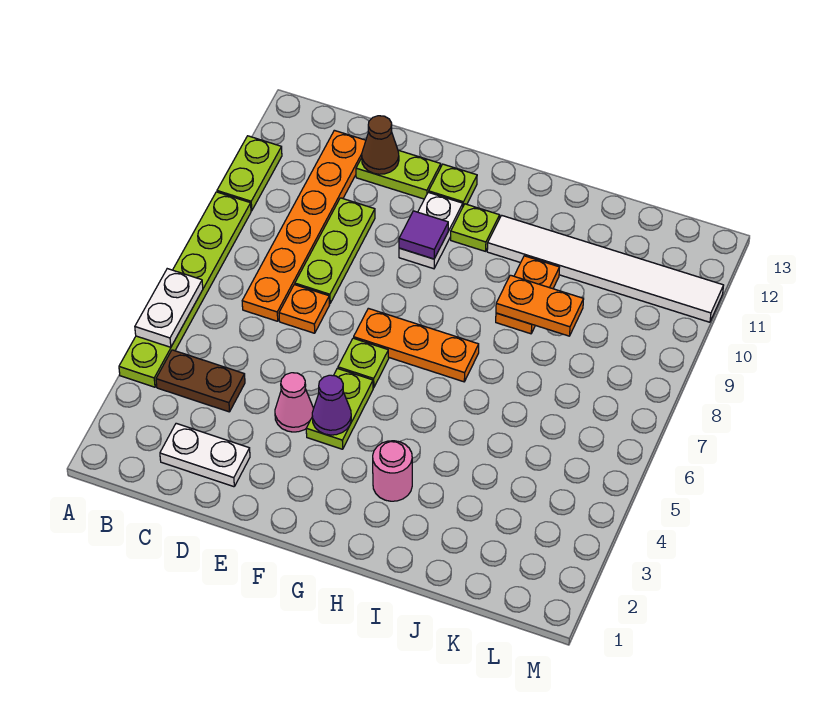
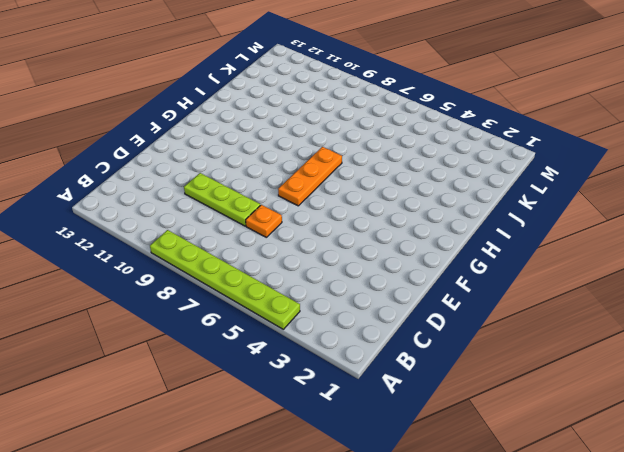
none -> lime plate A10:A11 level 1
none -> brown plate B4:C4 level 1
none -> white plate C2:D2 level 1

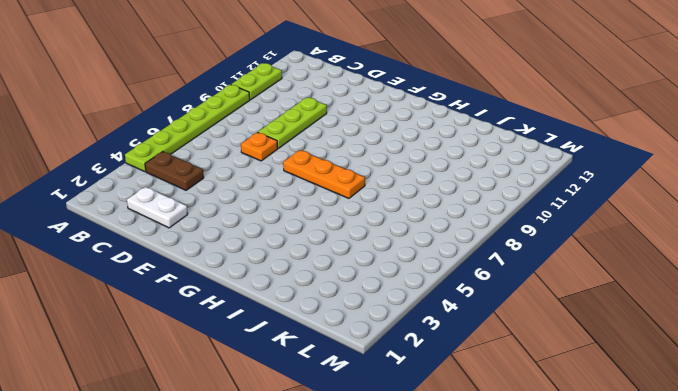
none -> orange plate C7:C12 level 1
none -> lime plate D12:E12 level 1
none -> pink cone E4 level 1

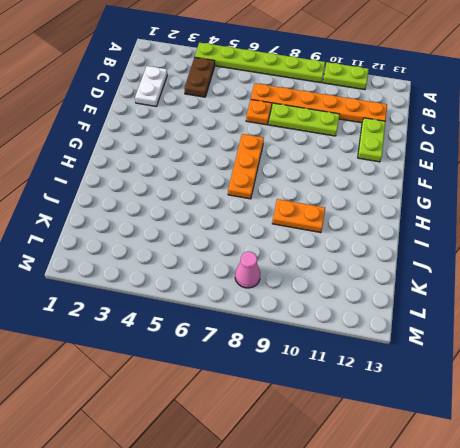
pink cone L8 level 1 -> pink cone E4 level 1
none -> lime plate F4:F5 level 1
none -> lime plate F6 level 1
none -> white plate F10:F11 level 1

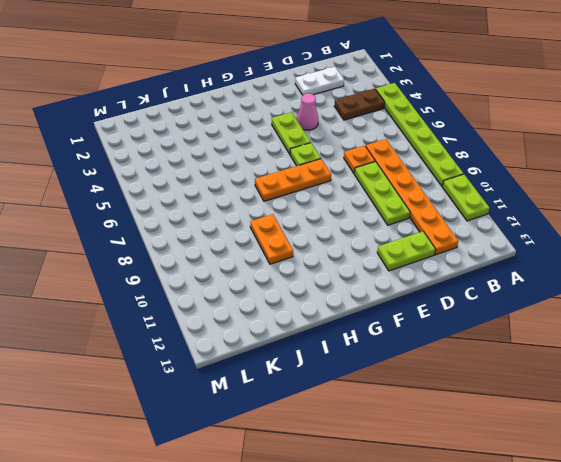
none -> white plate F10:F11 level 1
none -> lime plate F12 level 1
none -> lime plate G11 level 1

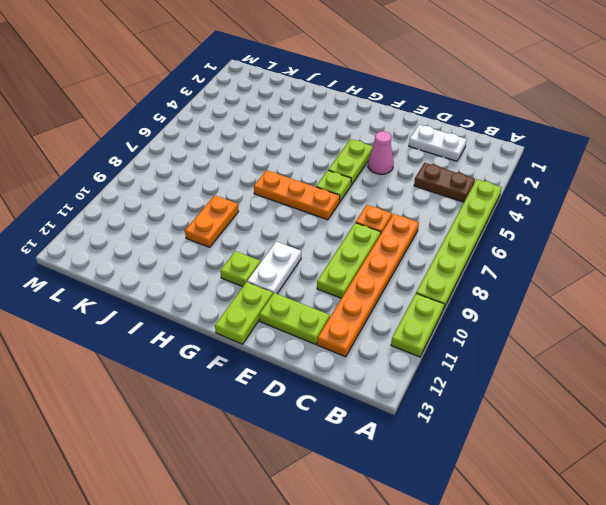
lime plate F12:F13 level 1 -> lime plate F12 level 1
none -> pink round brick H3 level 1
none -> white tile H11:M11 level 1
none -> white plate A5:A6 level 2

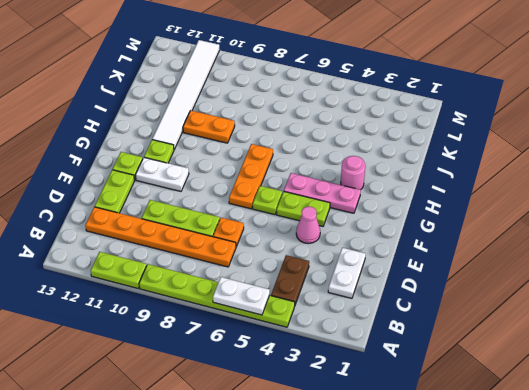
pink plate G3:G5 level 1 -> none
none -> brown cone D12 level 2
none -> purple cone F4 level 2
none -> purple tile F10 level 2

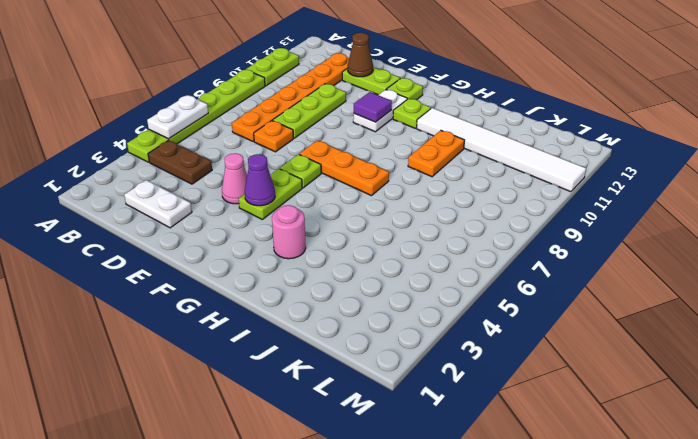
none -> orange plate I9:J9 level 2

